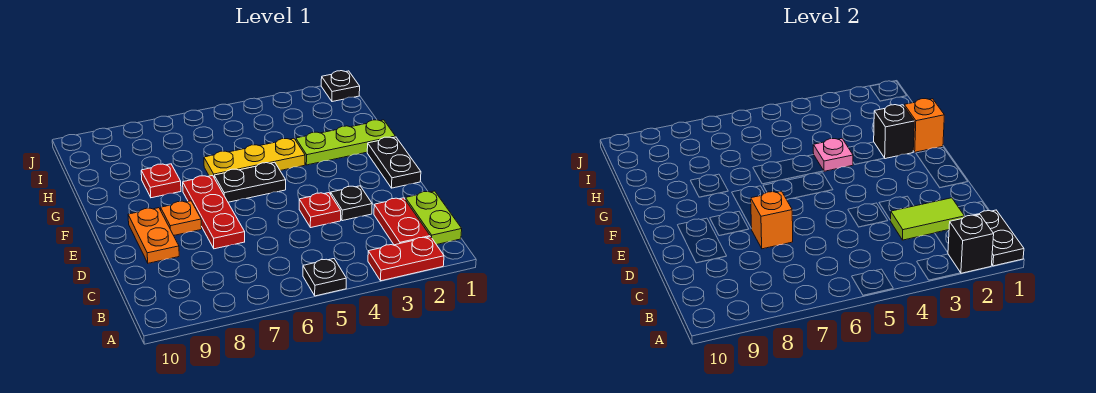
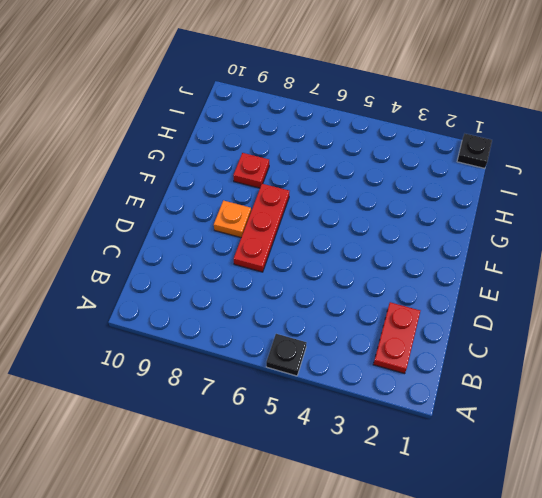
none -> red plate A2:A3 level 1
none -> lime plate B1:C1 level 1
none -> black plate D3 level 1

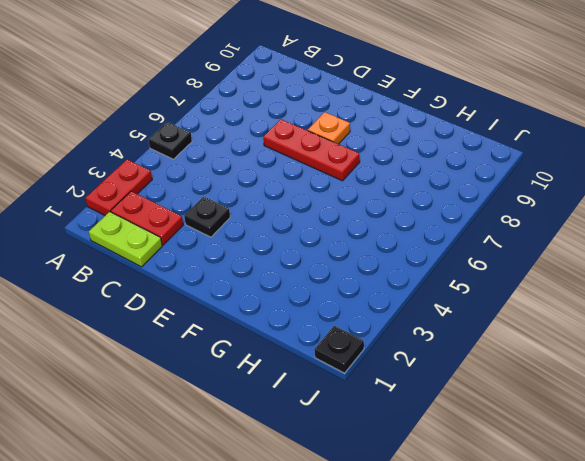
none -> red plate D4 level 1
none -> orange plate D9:E9 level 1
none -> black plate E1:F1 level 1

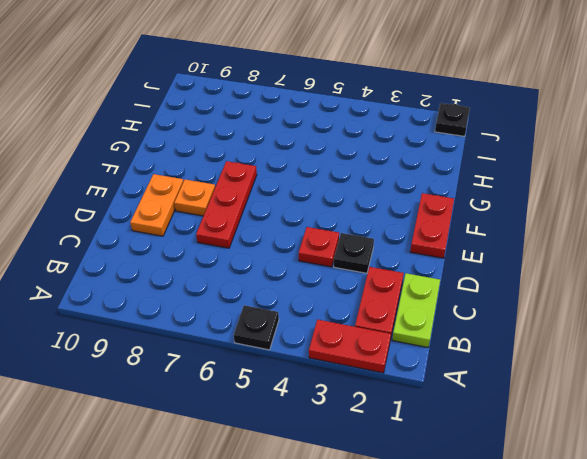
red plate E1:F1 level 1 -> black plate E1:F1 level 1
none -> black plate F5:F6 level 1
none -> lime plate G1:G3 level 1
none -> yellow plate G4:G6 level 1

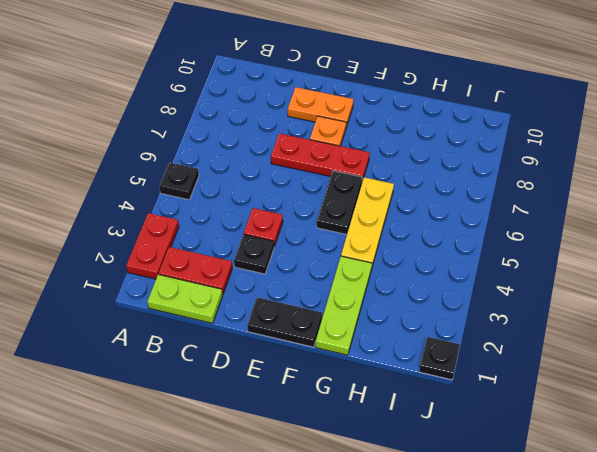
none -> red plate G8 level 1
none -> black plate A1:B1 level 2
none -> black brick A2 level 2

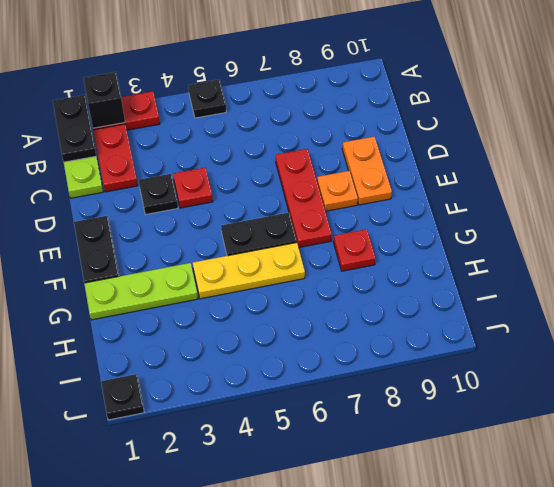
none -> lime tile C2:C3 level 2
none -> orange brick D7 level 2
none -> orange brick G1 level 2

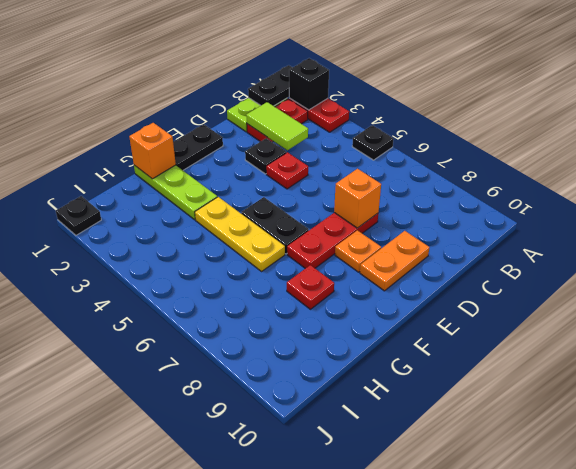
none -> black brick G2 level 2
none -> pink plate G4 level 2

